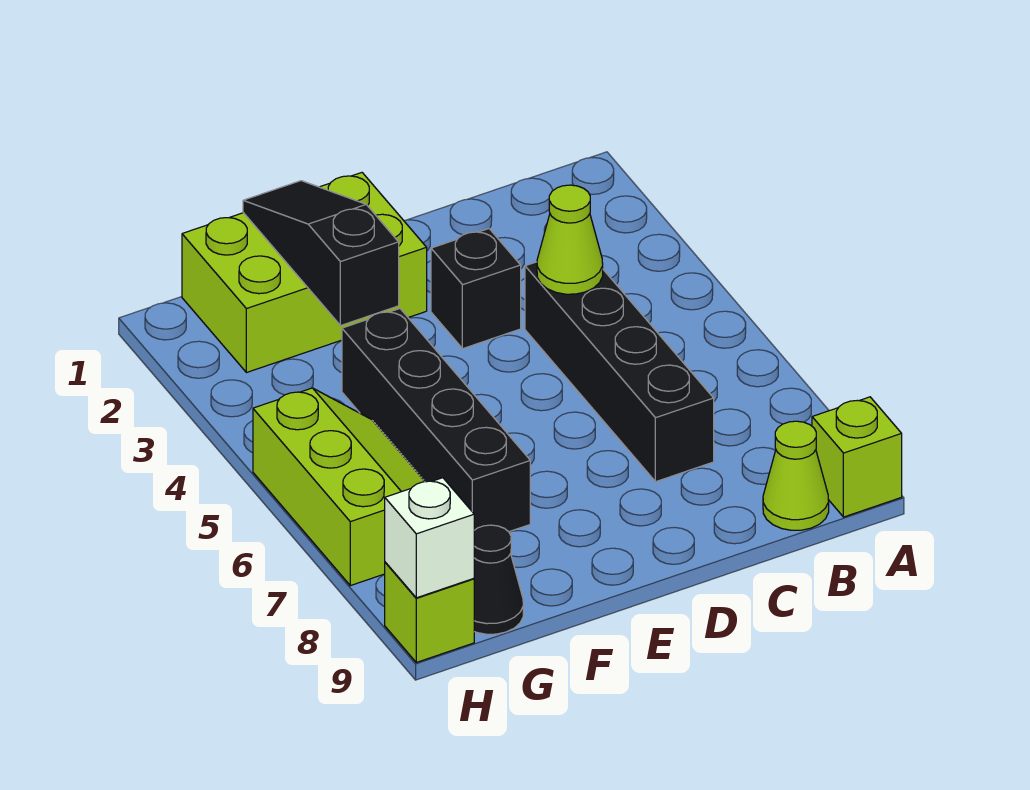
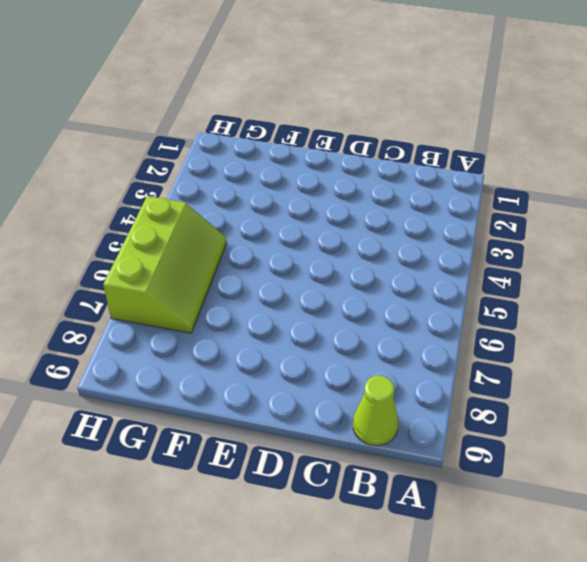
none -> lime brick A9 level 1
none -> black brick C4:C7 level 1
none -> black brick D3 level 1

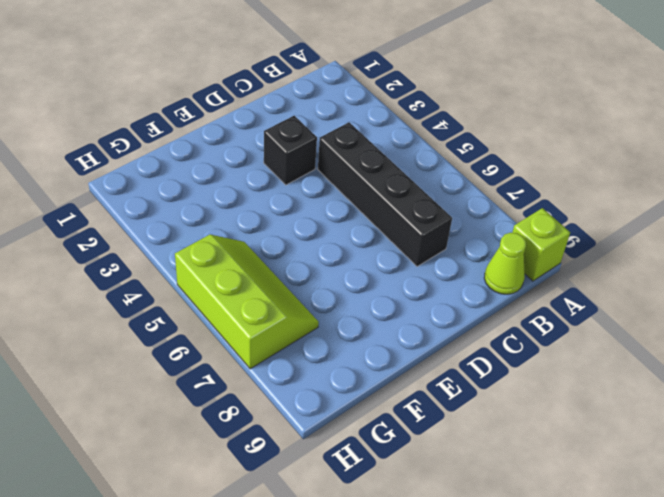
none -> lime brick E1:G2 level 1
none -> black brick F4:F7 level 1
none -> black cone G9 level 1

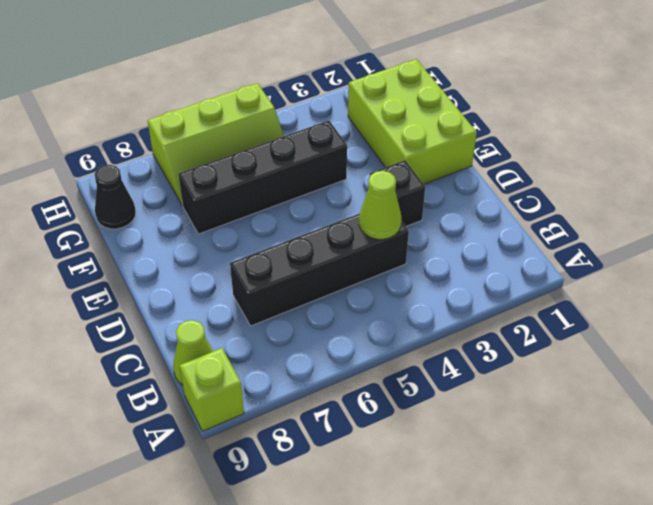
none -> lime brick H9 level 1
none -> black slope F1:F3 level 2 top 3
none -> white brick H9 level 2

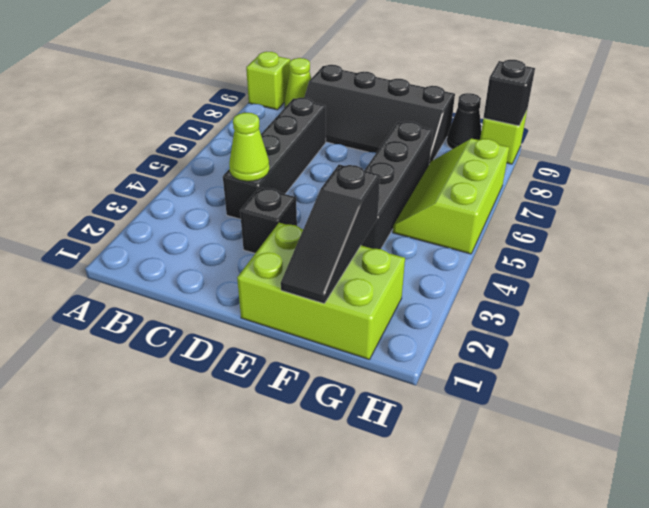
black slope C8:F9 level 1 top 9 -> none
black brick H9 level 2 -> white brick H9 level 2

